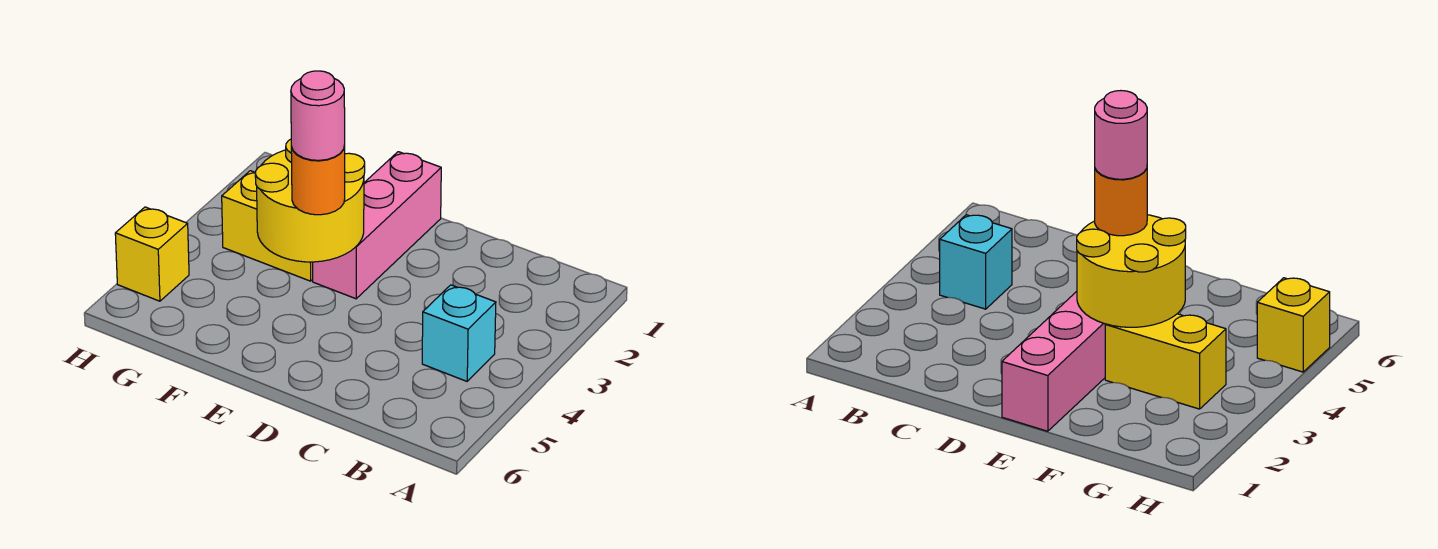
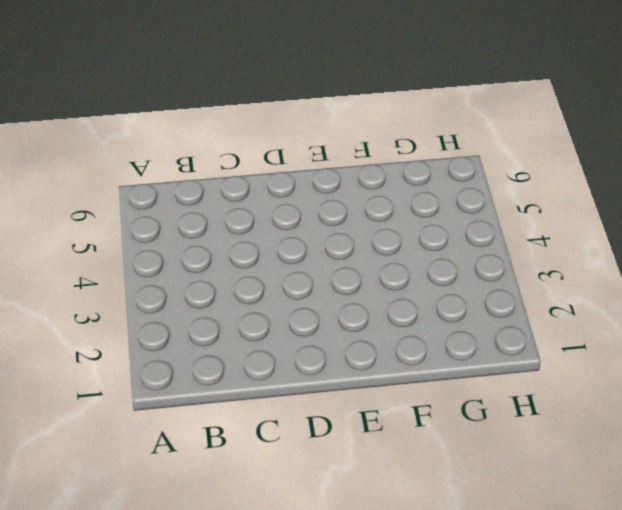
none -> cyan brick B4 level 1
none -> pink brick E1:E3 level 1

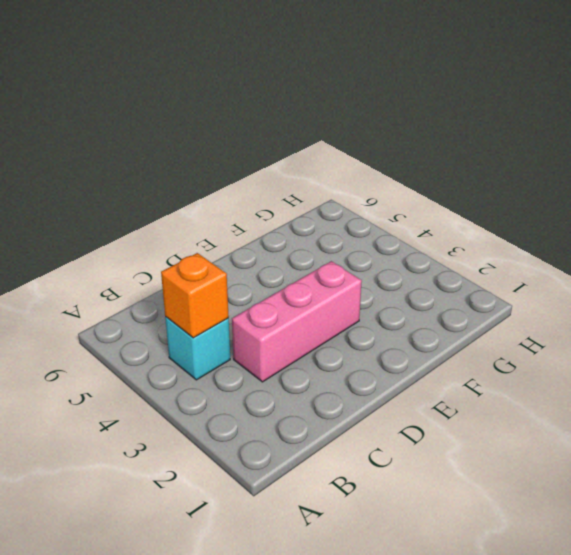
orange brick B4 level 2 -> none
pink brick C3:E3 level 1 -> pink brick E1:E3 level 1
none -> yellow brick F3:G3 level 1
none -> yellow brick H5 level 1

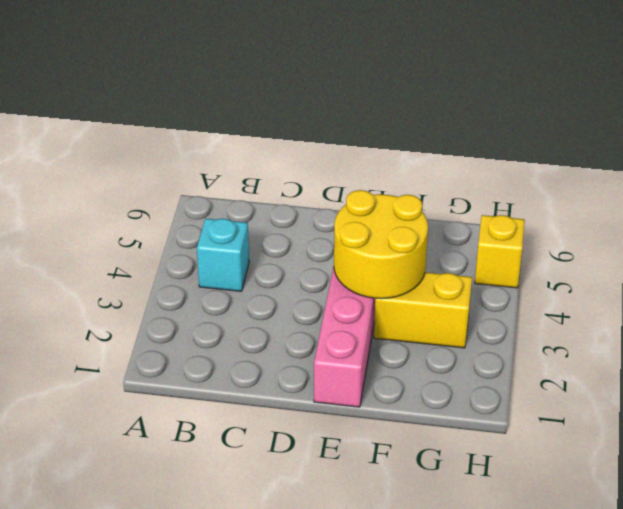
none -> orange round brick E4 level 3
none -> pink round brick E4 level 4

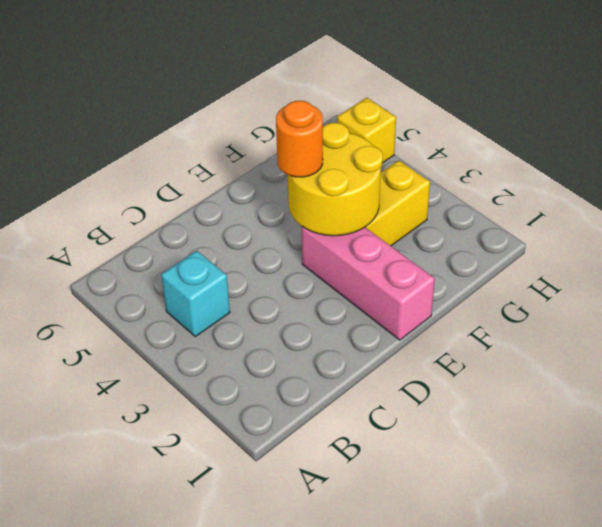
none -> pink round brick E4 level 4

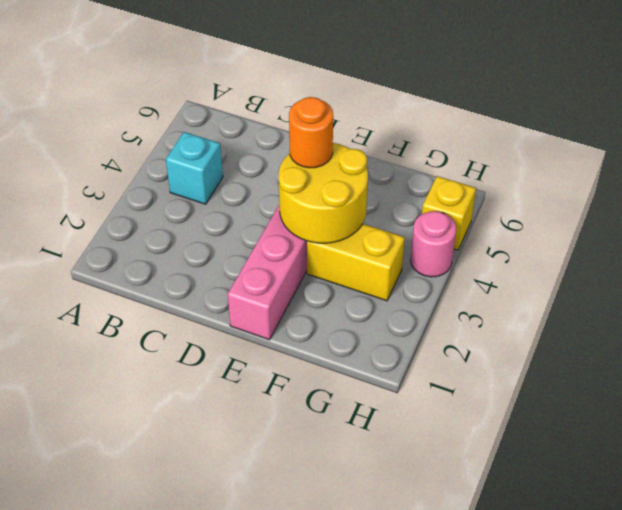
pink round brick H4 level 1 -> pink round brick E4 level 4

